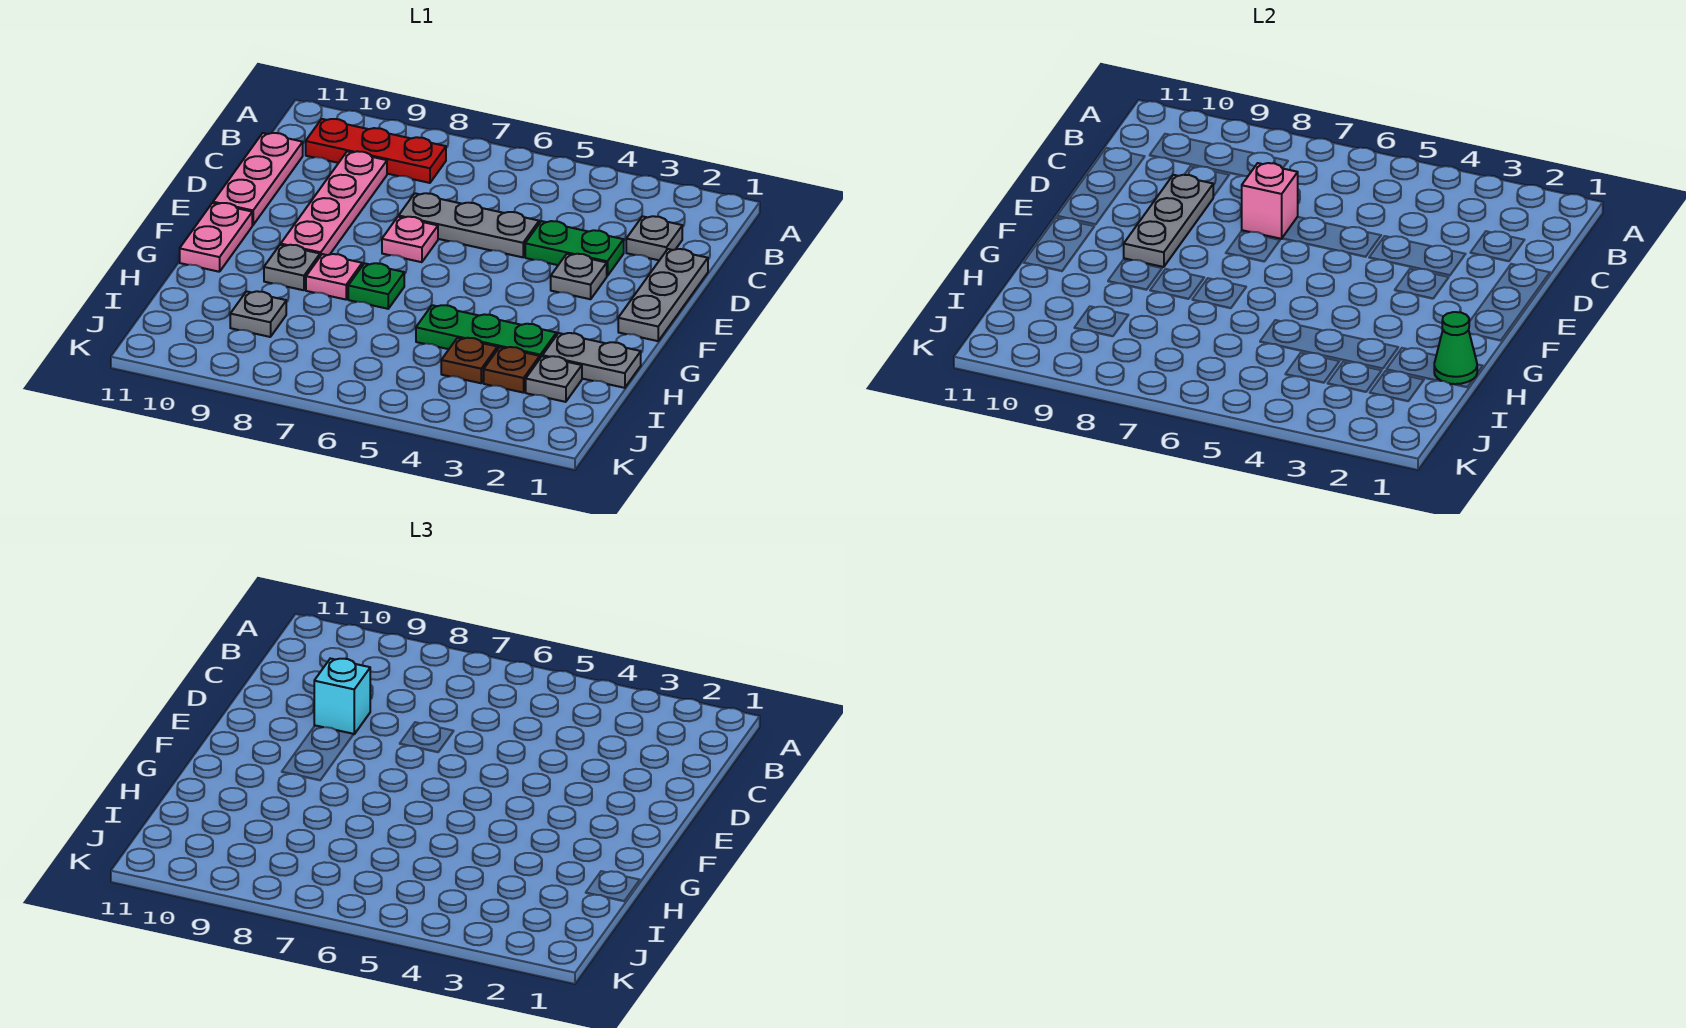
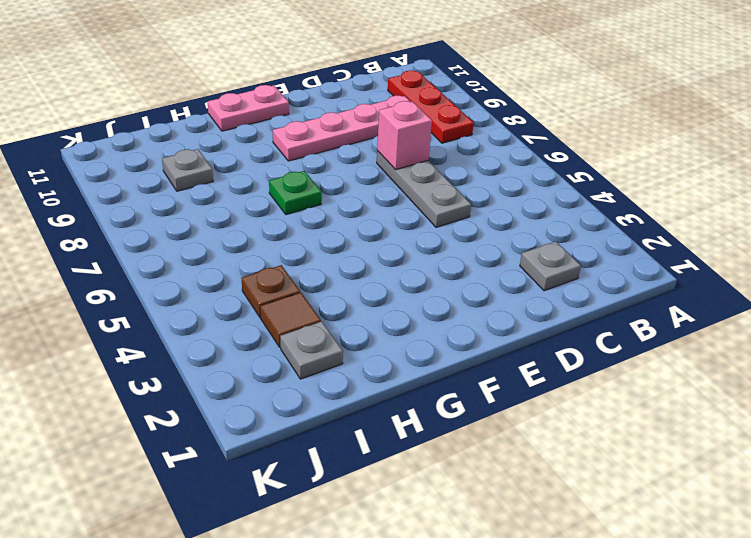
brown tile I3 level 1 -> brown plate I3 level 1
none -> pink plate C11:E11 level 1
none -> grey plate D1:F1 level 1
none -> green plate D3:D4 level 1

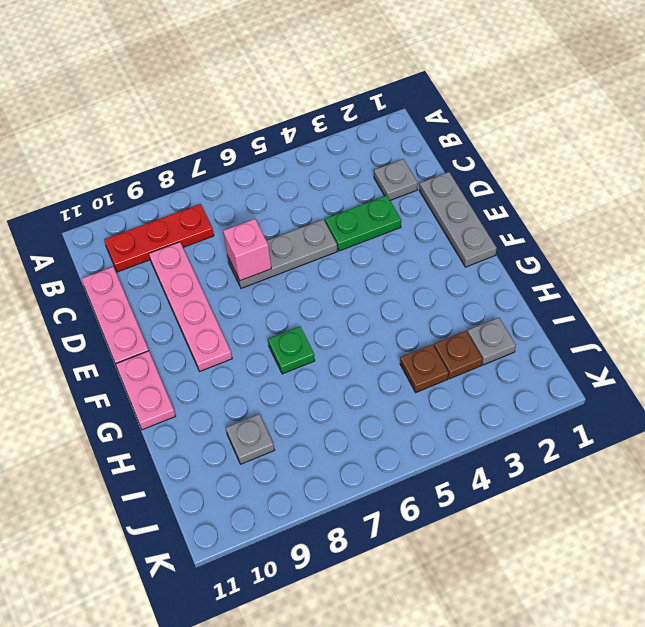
none -> grey plate E3 level 1
none -> pink plate E7 level 1
none -> pink plate G8 level 1

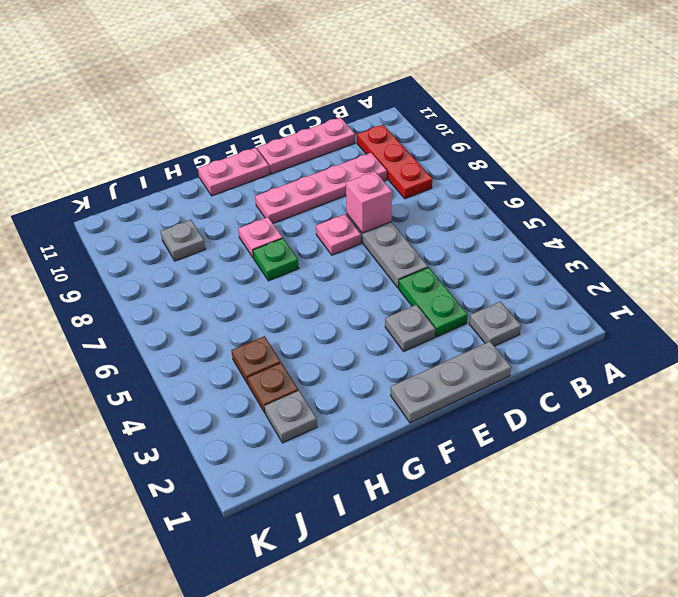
none -> grey plate G9 level 1
none -> grey plate H1:H2 level 1
none -> green plate H3:H5 level 1

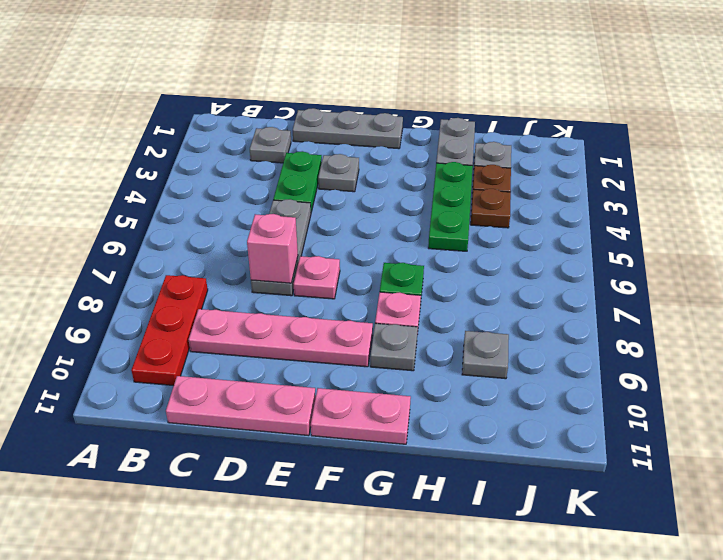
none -> grey plate D9:F9 level 2
none -> green cone H1 level 2
none -> cyan brick D9 level 3

